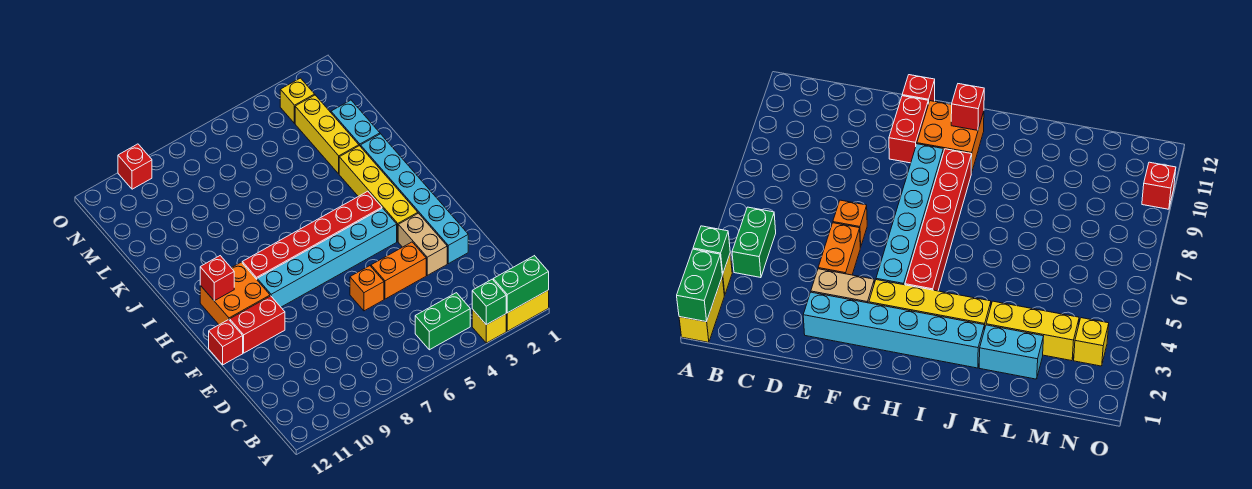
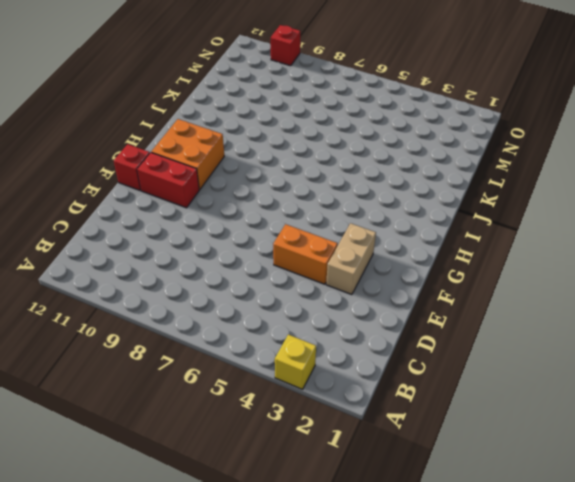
none -> yellow brick A1:A2 level 1
none -> green brick B4:B5 level 1
none -> cyan brick E2:J2 level 1

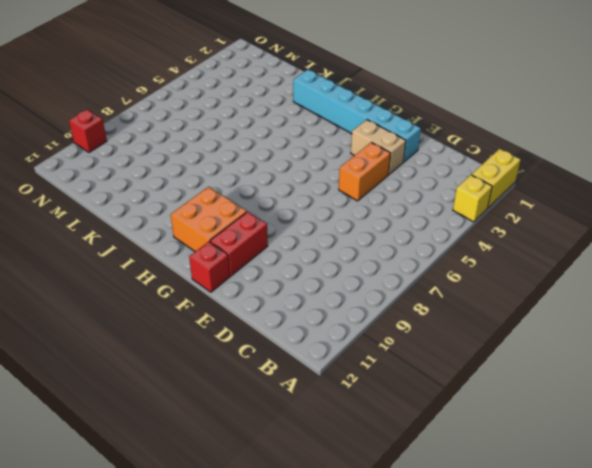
none -> green brick B4:B5 level 1
none -> orange brick E6 level 1
none -> yellow brick G3:J3 level 1

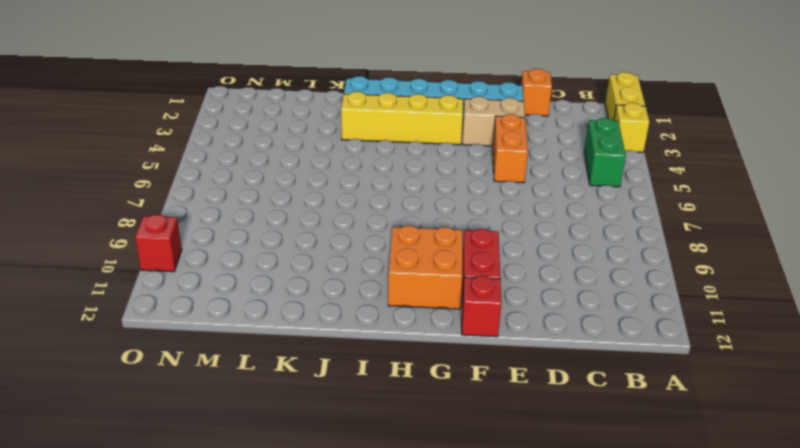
orange brick D1 level 1 -> orange brick E6 level 1
none -> cyan brick G4:G9 level 1
none -> red brick H4:H9 level 1
none -> cyan brick K2:L2 level 1

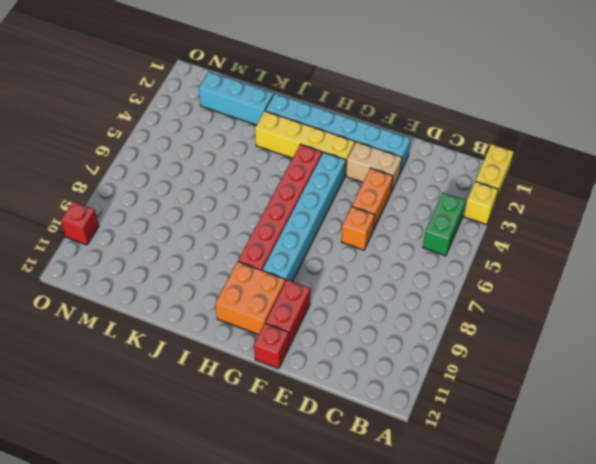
cyan brick K2:M2 level 1 -> cyan brick K2:L2 level 1
none -> yellow brick K3:M3 level 1
none -> yellow brick N3 level 1
none -> green brick A1:A2 level 2

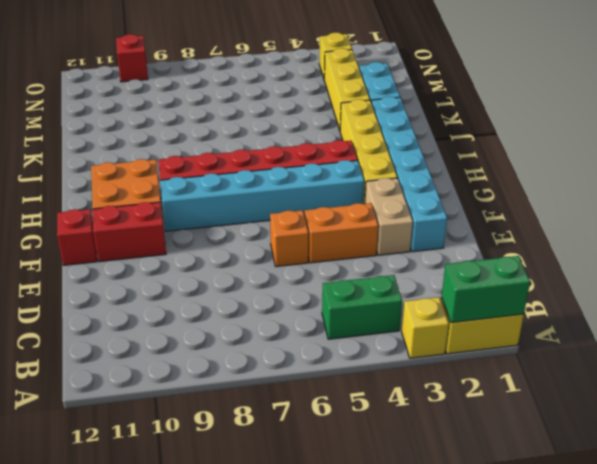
none -> green brick A3 level 2
none -> red brick H11 level 2

